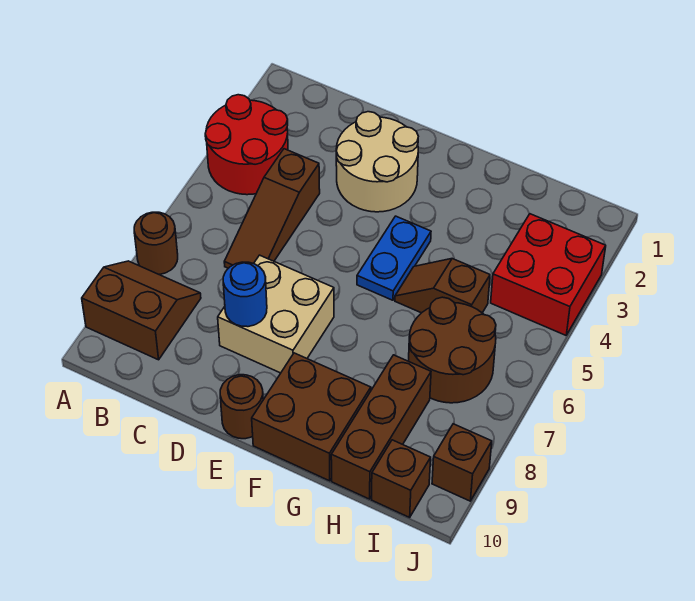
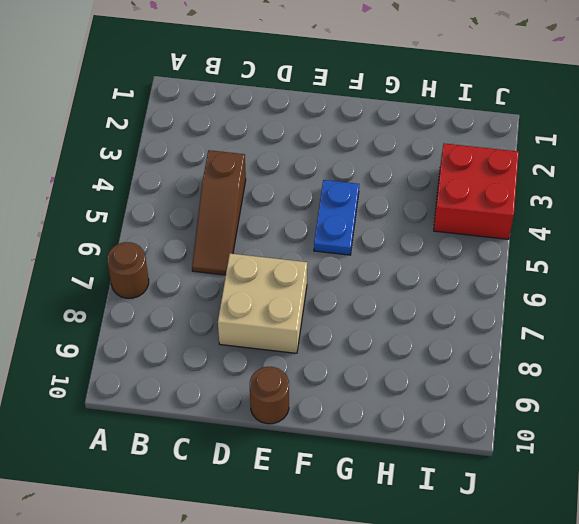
none -> red round brick A3:B4 level 1
none -> brown slope A8:B9 level 1 top 9
none -> tan round brick D2:E3 level 1

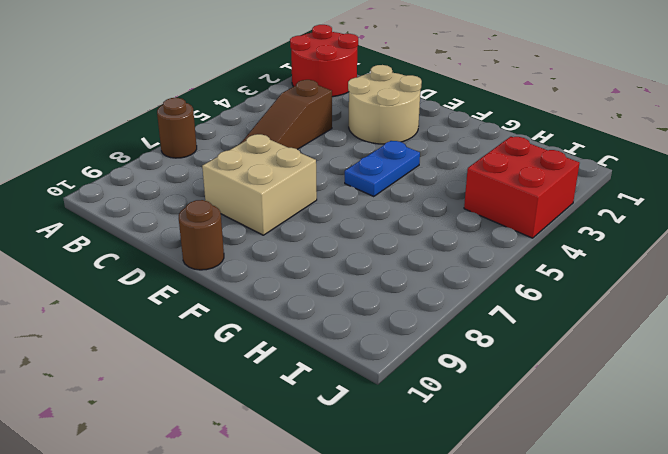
red round brick A1:B2 level 1 -> red round brick A3:B4 level 1
none -> brown slope A8:B9 level 1 top 9
none -> brown brick F9:G10 level 1
none -> brown slope G5:H5 level 1 top H

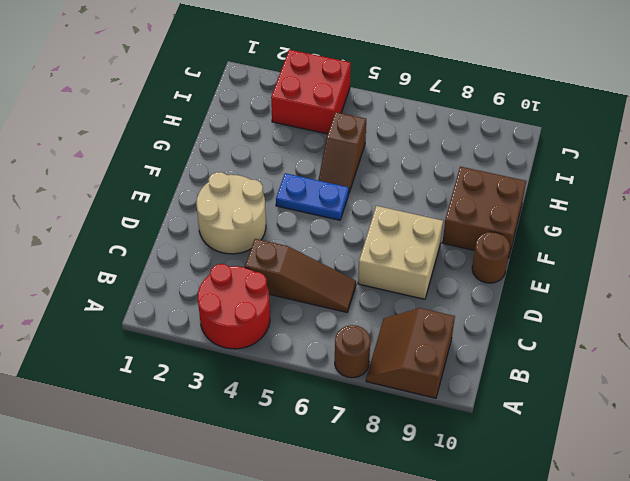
none -> brown round brick H6:I7 level 1
none -> brown brick H8:H10 level 1
none -> brown brick I10 level 1

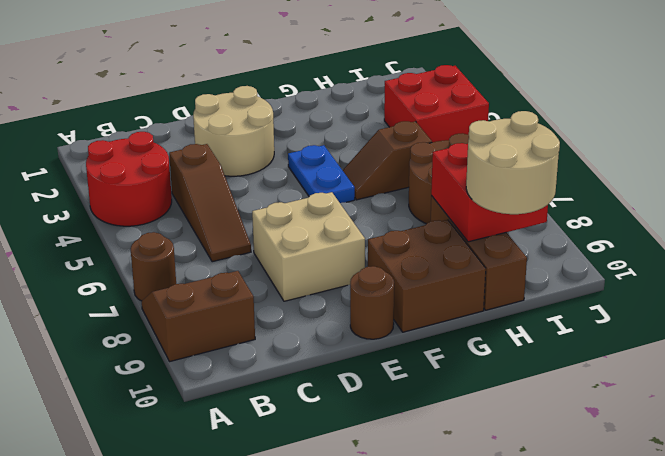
red brick H8:I9 level 2 -> none
tan round brick H9:I10 level 3 -> none
none -> brown brick I10 level 1
none -> brown brick J9 level 1
none -> blue round brick D8 level 2

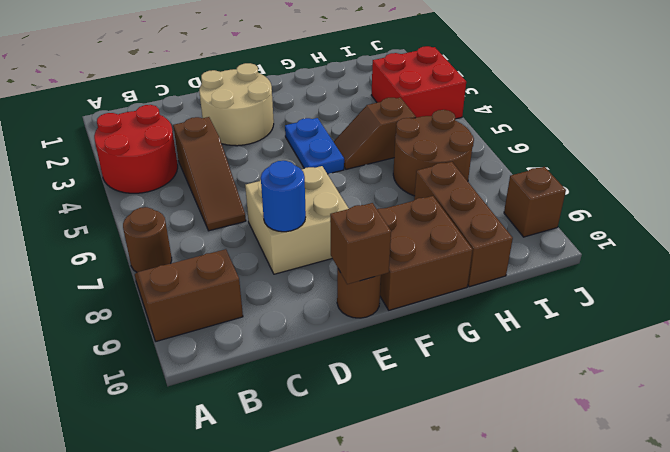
brown brick E10 level 2 -> brown brick I10 level 1

